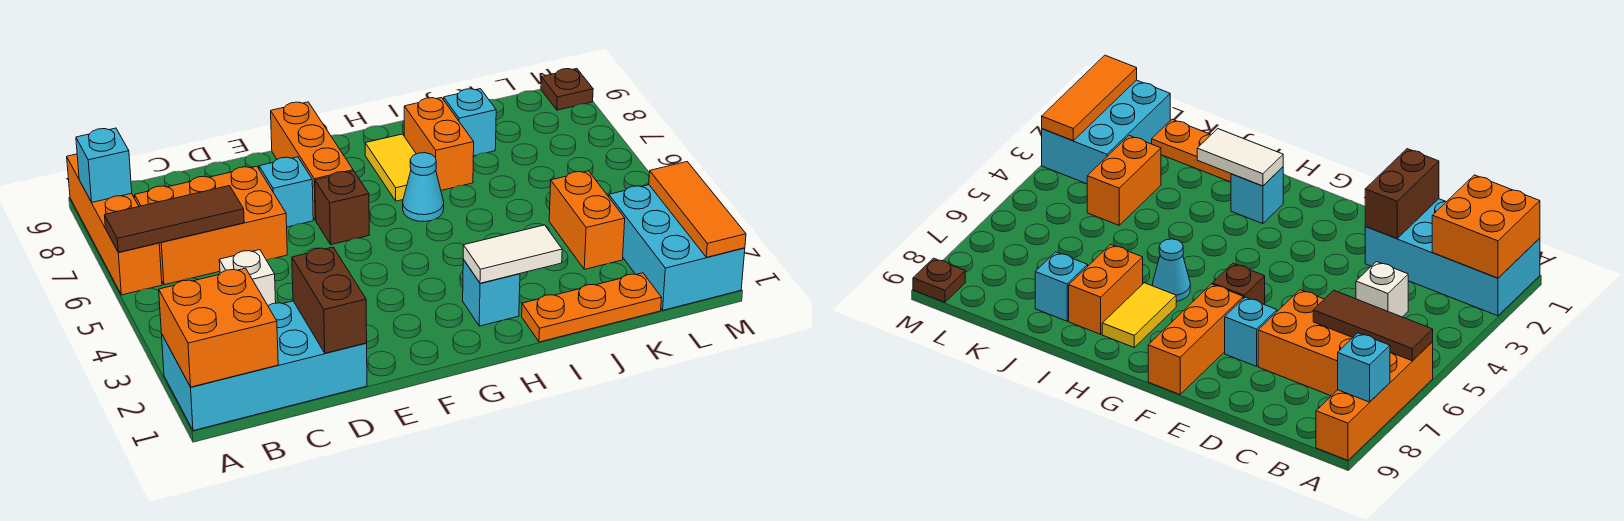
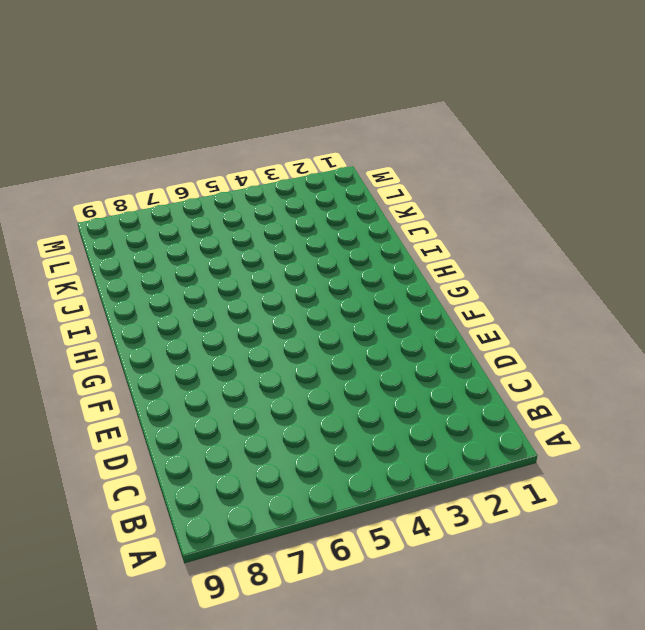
none -> cyan brick A1:D2 level 1
none -> orange brick A6:A9 level 1
none -> orange brick B6:D7 level 1

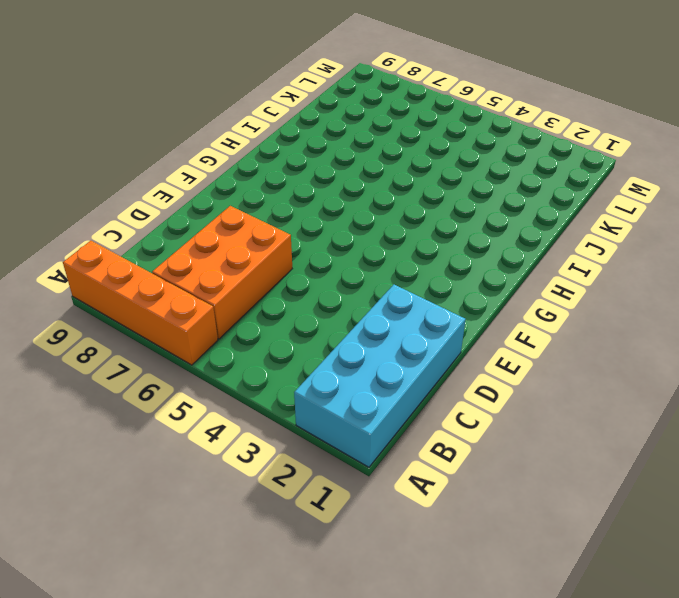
none -> white brick C4 level 1
none -> cyan brick E7 level 1
none -> brown brick F6 level 1

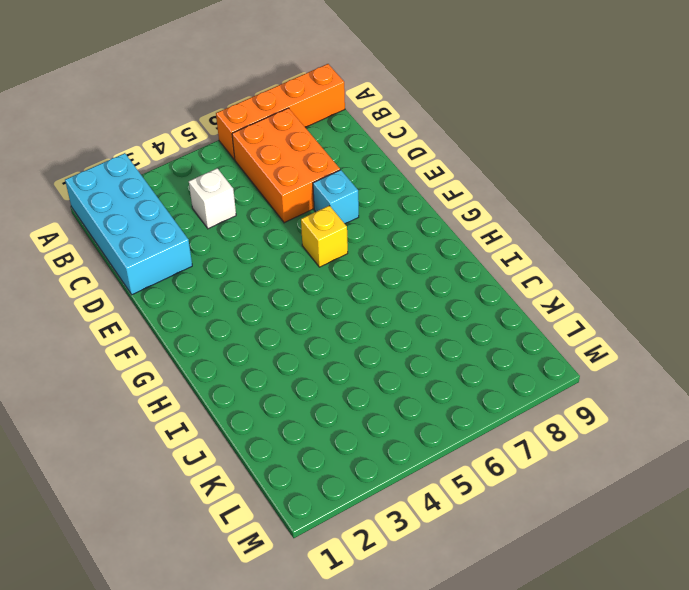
yellow brick F6 level 1 -> brown brick F6 level 1
none -> orange brick F7:F9 level 1
none -> cyan brick H2 level 1
none -> cyan cone H6 level 1

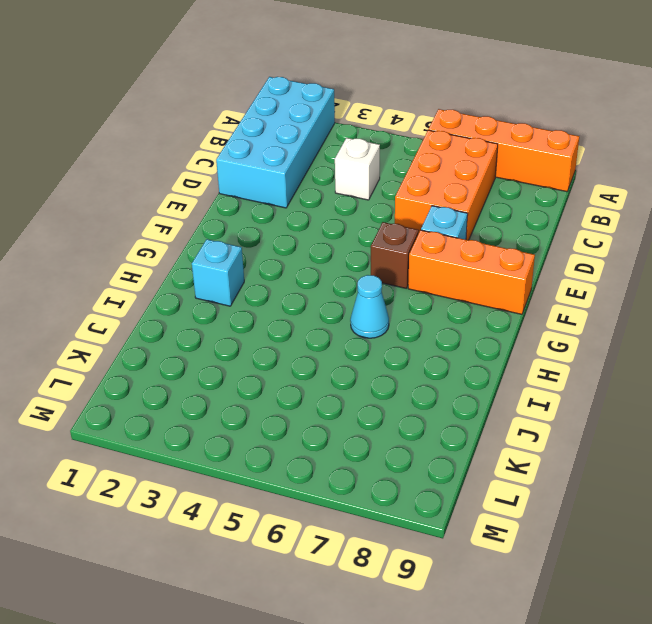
none -> yellow tile H7:H8 level 1
none -> orange plate I1:K1 level 1
none -> orange brick I7:I8 level 1

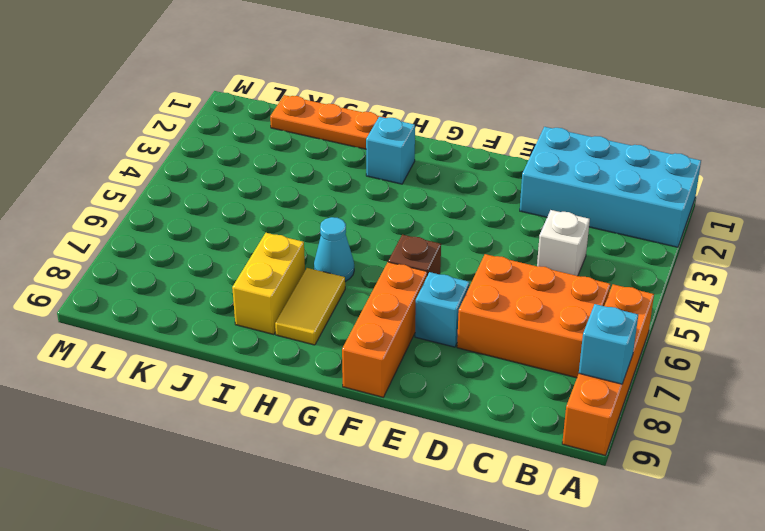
yellow brick I7:I8 level 1 -> orange brick I7:I8 level 1
none -> cyan brick J8 level 1
none -> orange brick K3:K4 level 1
none -> cyan brick L1:M3 level 1

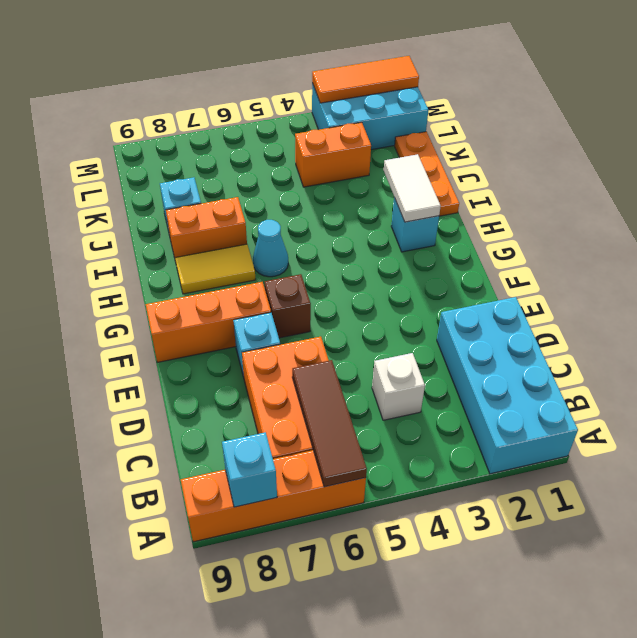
none -> brown plate M9 level 1
none -> orange brick A1:B2 level 2
none -> brown brick D1:D2 level 2

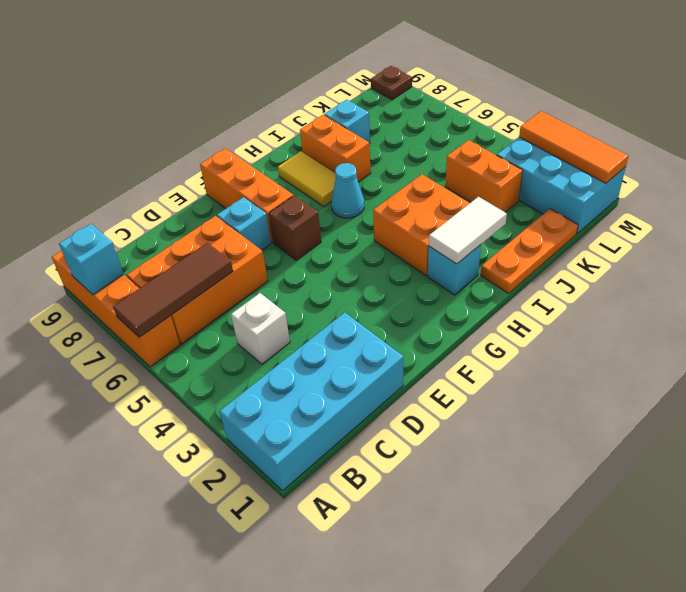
orange brick H3:I4 level 1 -> orange brick A1:B2 level 2
none -> brown brick D1:D2 level 2

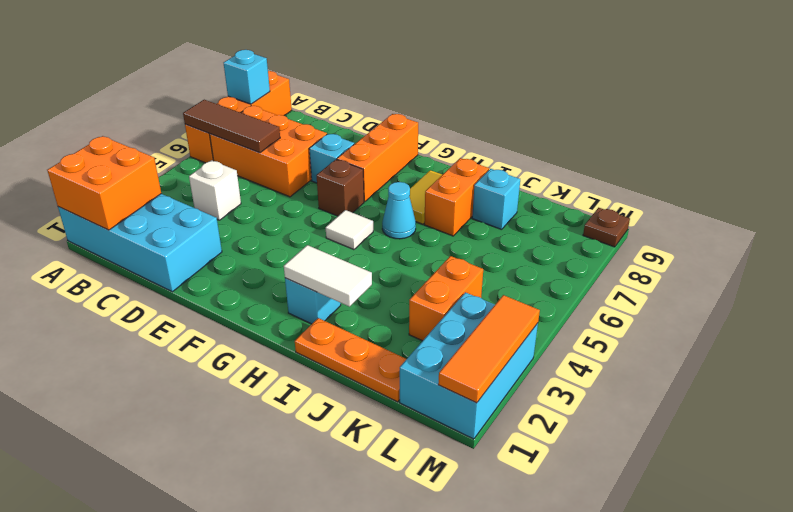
white tile G5 level 1 -> none
none -> brown brick D1:D2 level 2

